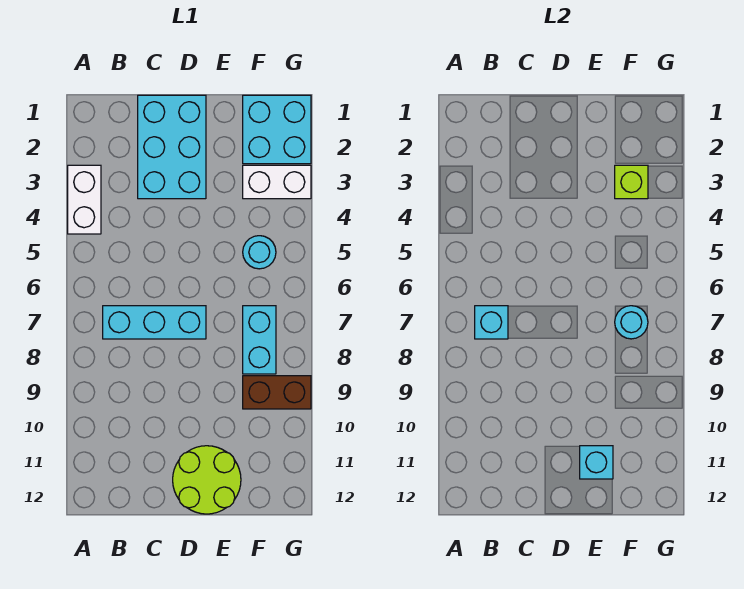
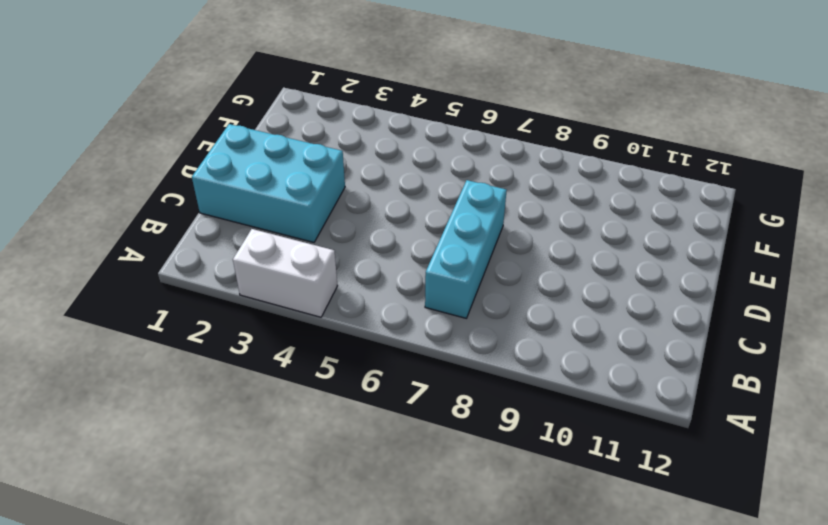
none -> lime round brick D11:E12 level 1
none -> cyan brick F1:G2 level 1
none -> white brick F3:G3 level 1

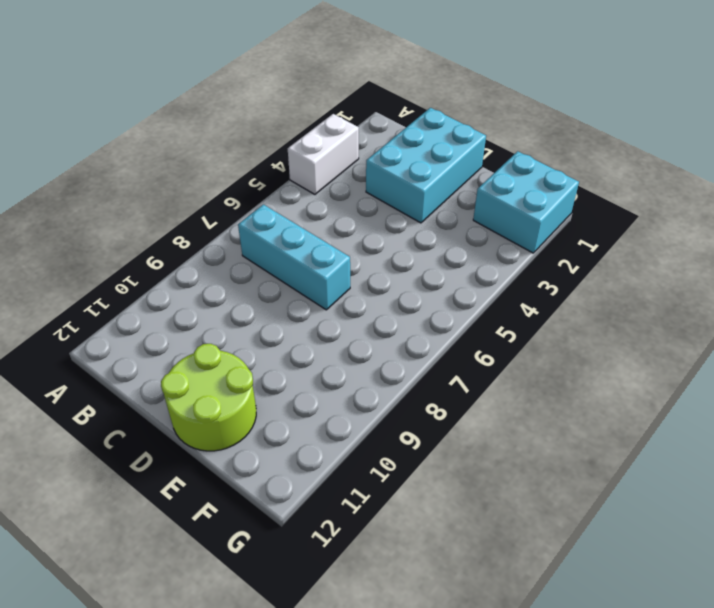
none -> white brick F3:G3 level 1
none -> cyan round brick F5 level 1
none -> cyan brick F7:F8 level 1

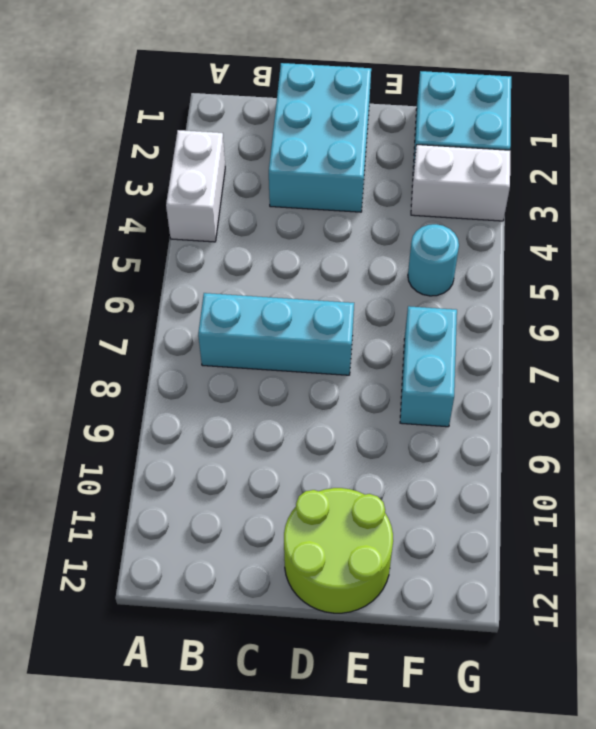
none -> brown brick F9:G9 level 1
none -> cyan brick B7 level 2
none -> cyan brick E11 level 2

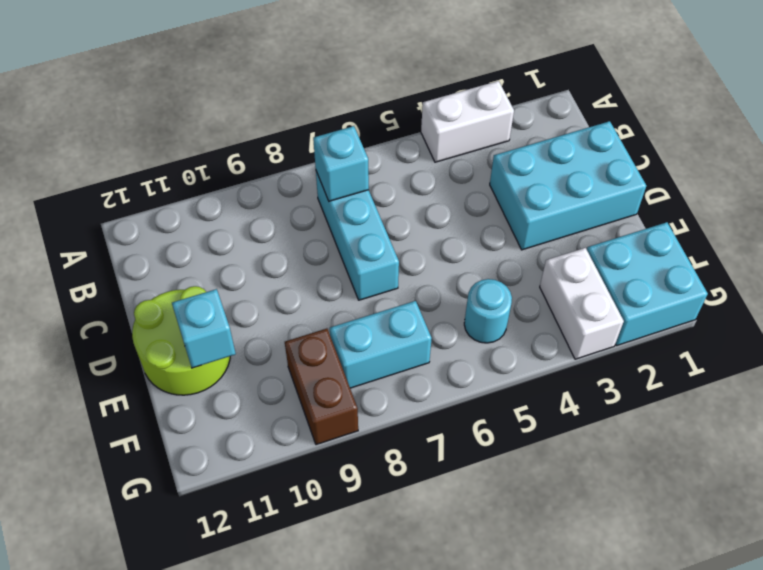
none -> lime brick F3 level 2
none -> cyan round brick F7 level 2

